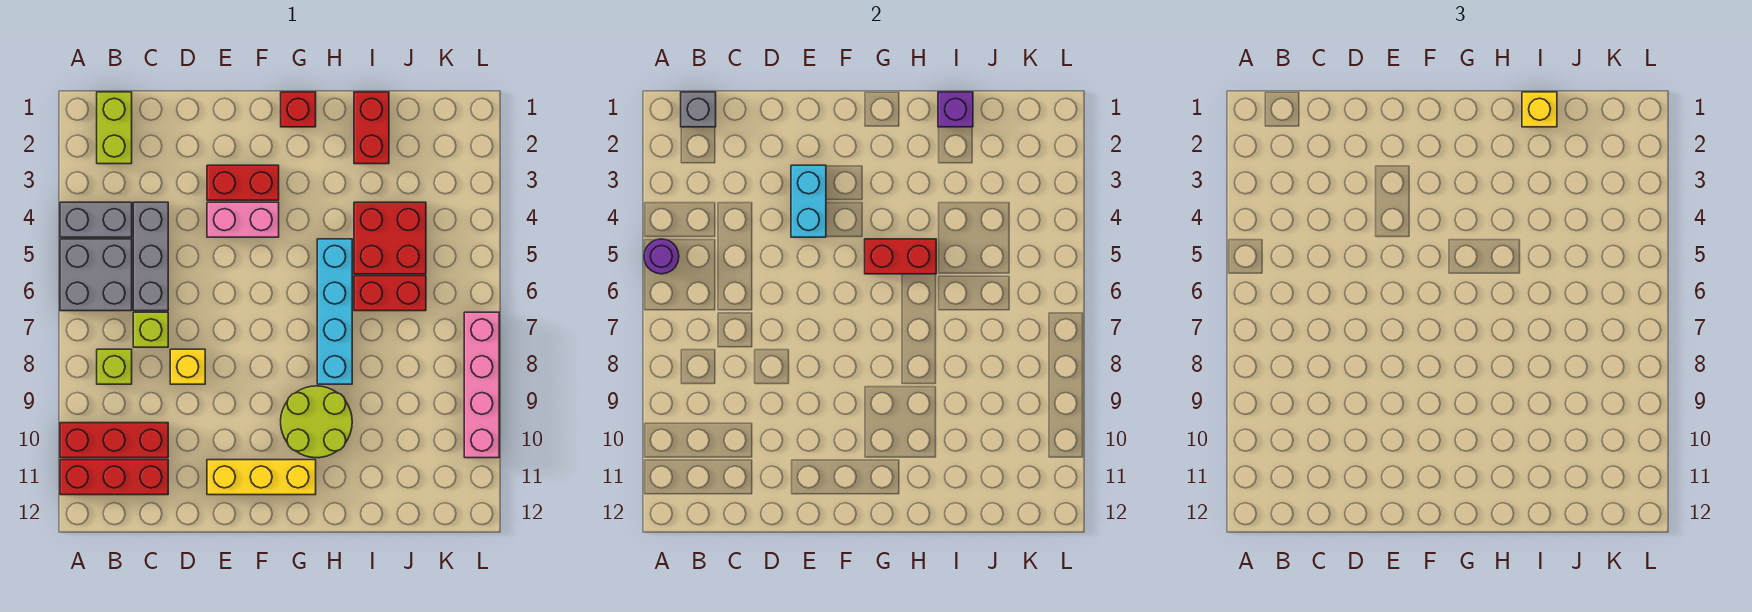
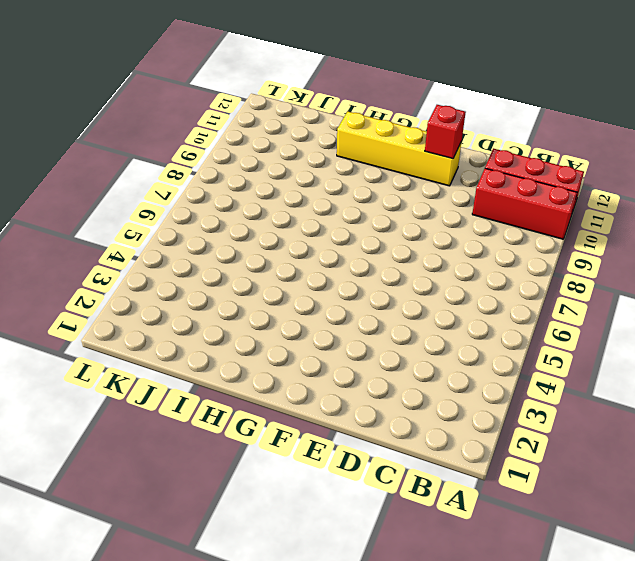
yellow brick E11:H11 level 1 -> yellow brick E11:G11 level 1
red brick E11 level 2 -> red brick G1 level 1
none -> grey brick A4:B4 level 1
none -> grey brick A5:B6 level 1
none -> lime brick B1:B2 level 1

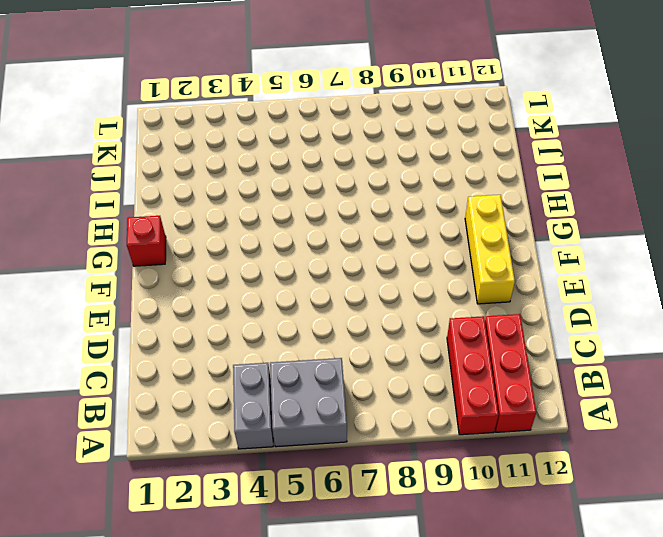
none -> lime brick B1:B2 level 1
none -> lime brick B8 level 1
none -> grey brick C4:C6 level 1

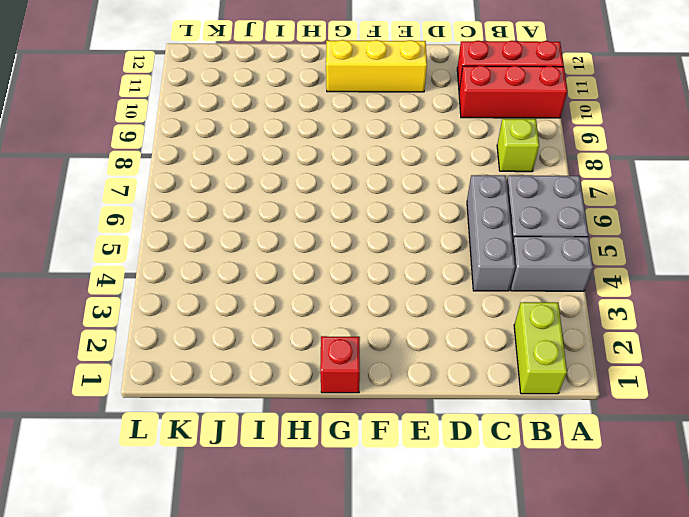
none -> lime brick C7 level 1
none -> yellow brick D8 level 1
none -> red brick E3:F3 level 1

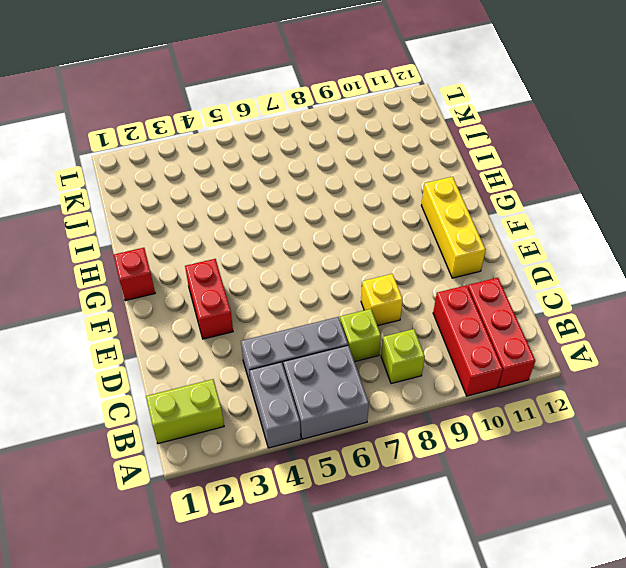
none -> pink brick E4:F4 level 1
none -> lime round brick G9:H10 level 1
none -> cyan brick H5:H8 level 1

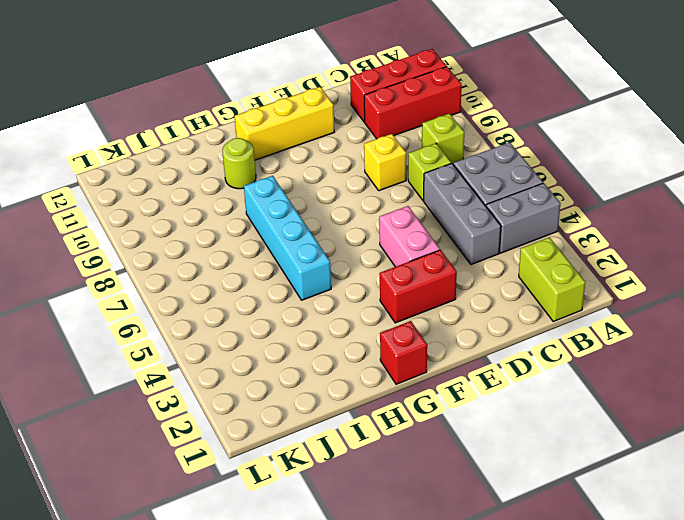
pink brick E4:E5 level 1 -> pink brick E4:F4 level 1
lime round brick H10 level 1 -> lime round brick G9:H10 level 1
none -> red brick I1:I2 level 1
none -> red brick I4:J5 level 1
none -> red brick I6:J6 level 1

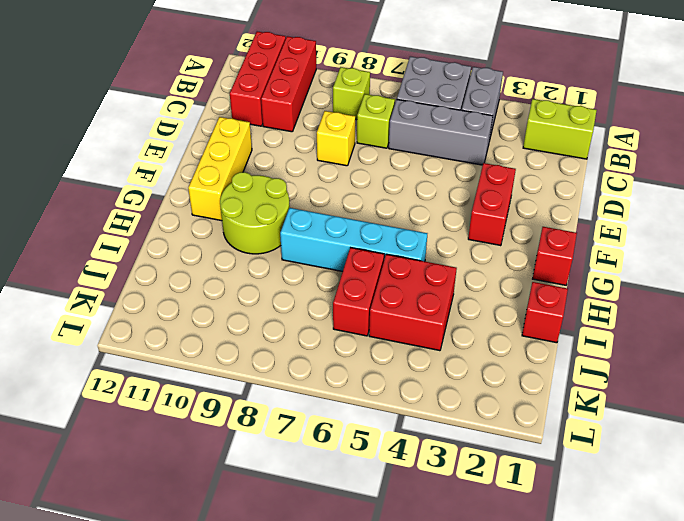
red brick I1 level 1 -> red brick I1:I2 level 1
none -> pink brick E4:F4 level 1
none -> pink brick L7:L10 level 1
none -> purple round brick A5 level 2

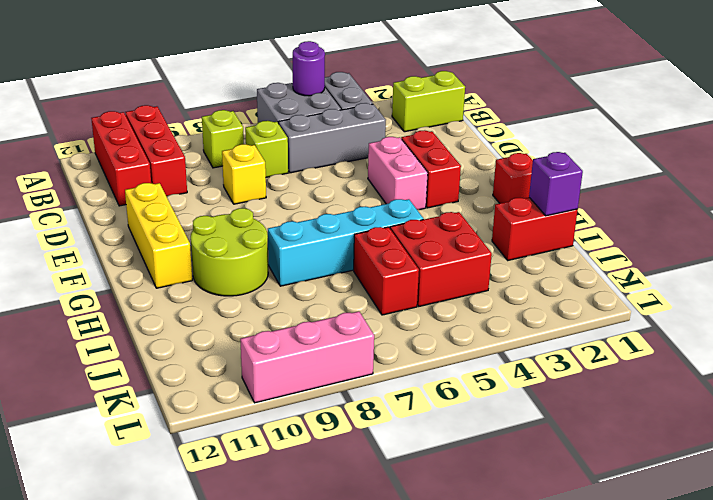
pink brick L8:L10 level 1 -> pink brick L7:L10 level 1
none -> grey brick B1 level 2
none -> cyan brick E3:E4 level 2
none -> red brick G5:H5 level 2

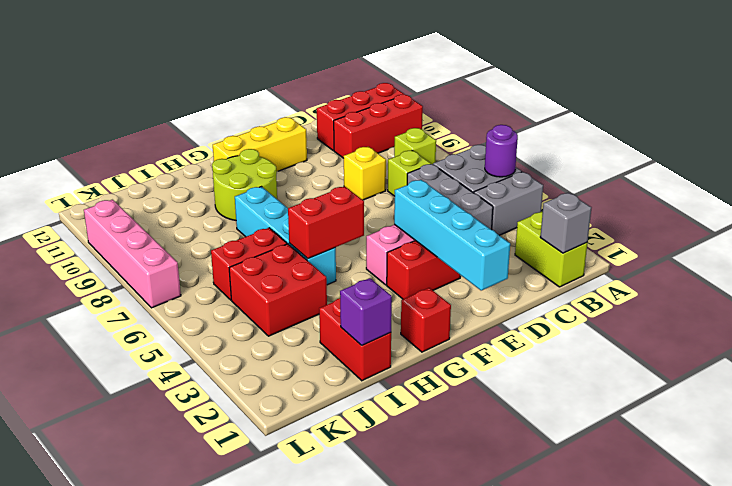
cyan brick E1:E4 level 2 -> cyan brick E3:E4 level 2
none -> yellow brick I1 level 3

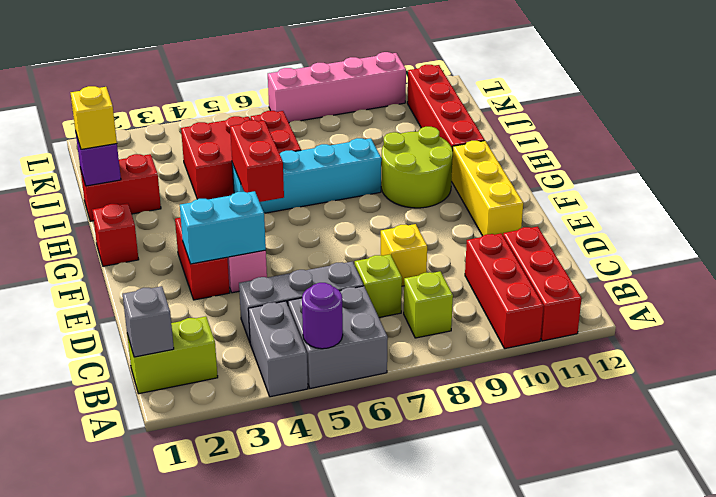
red brick H11:K11 level 1 -> none

